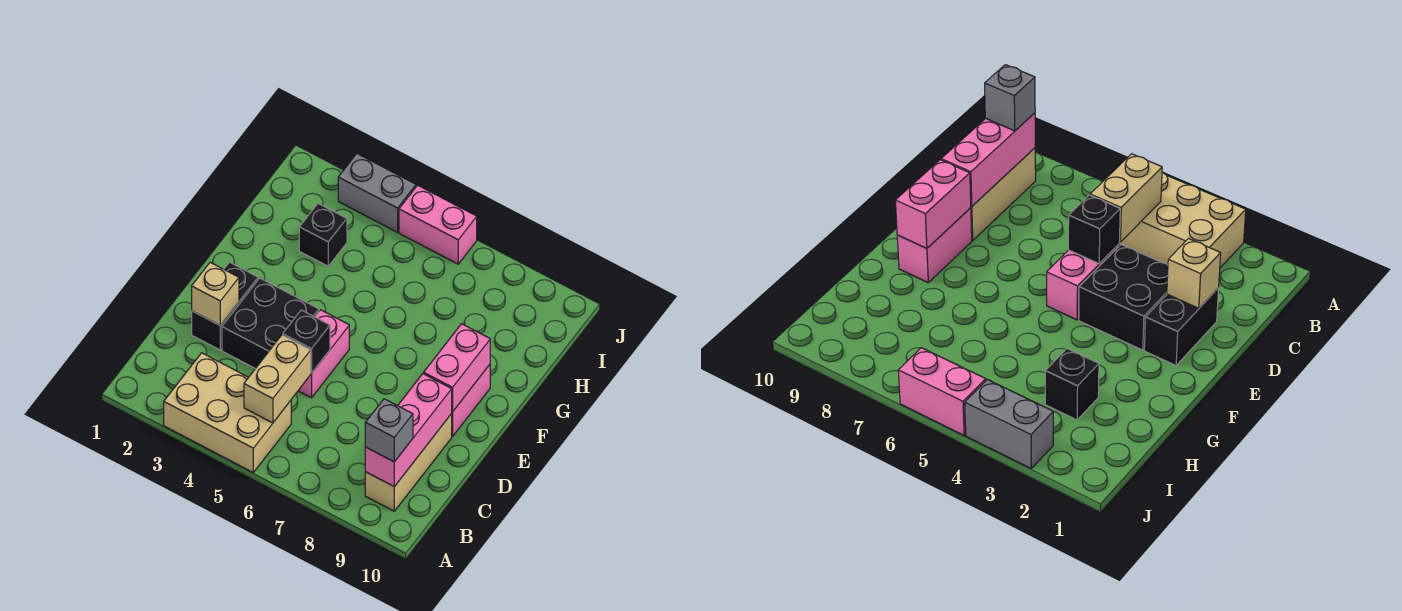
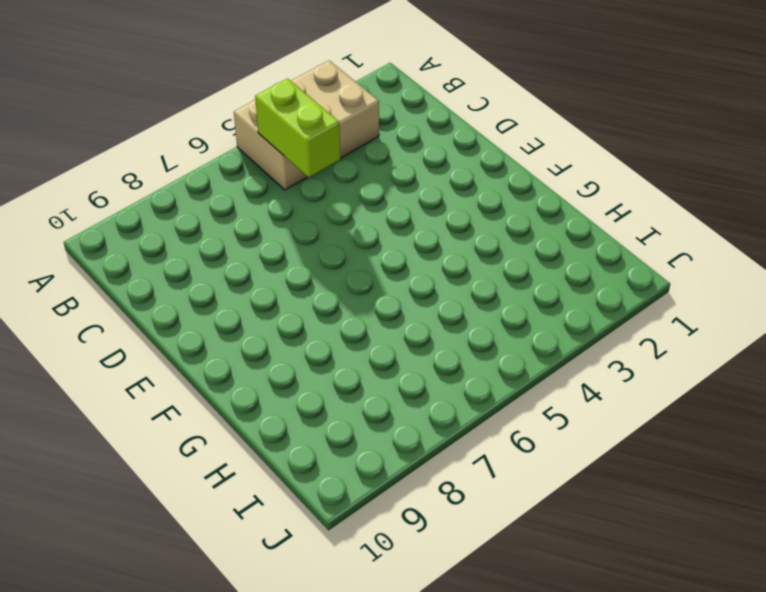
lime brick B5:C5 level 2 -> tan brick B5:C5 level 2
none -> tan brick B9:D9 level 1
none -> black brick D2:E2 level 1
none -> black brick D3:E4 level 1

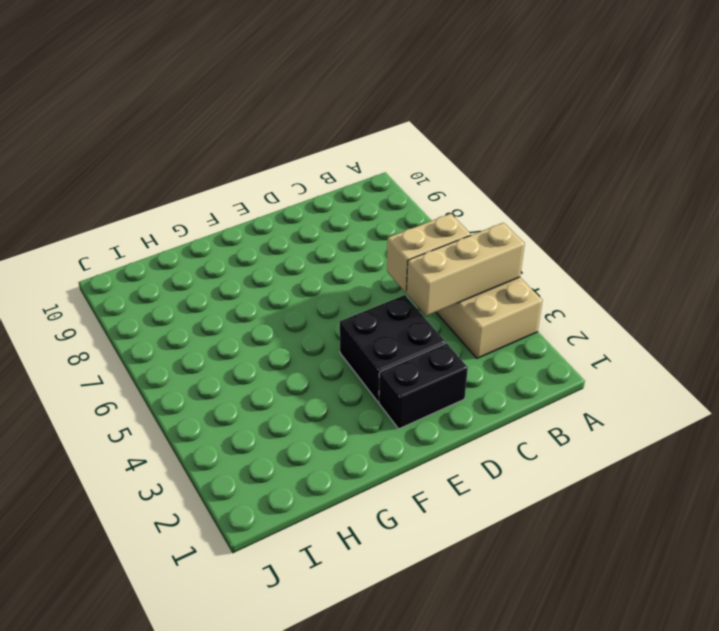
tan brick A4:C4 level 2 -> tan brick B9:D9 level 1
none -> pink brick D5:E5 level 1
none -> pink brick E9:F9 level 1
none -> black brick H3 level 1

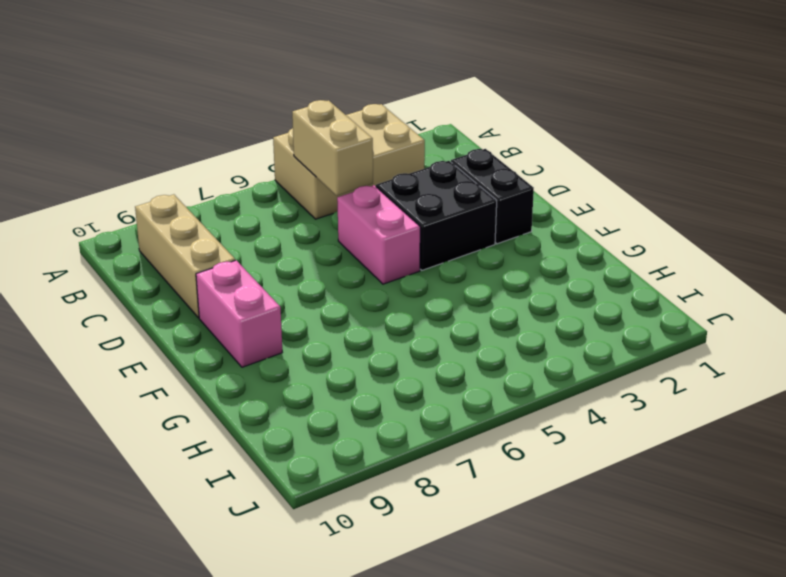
none -> black brick H3 level 1
none -> grey brick J3:J4 level 1
none -> pink brick J5:J6 level 1

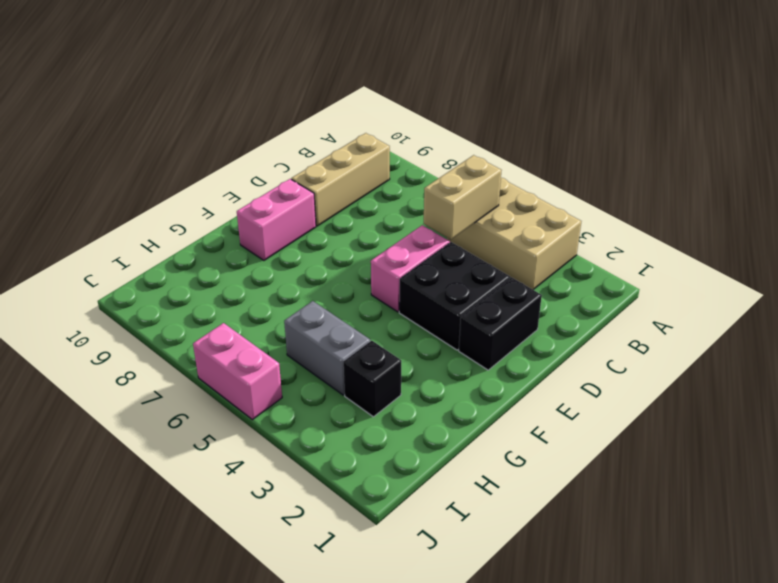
grey brick H4:H5 level 1 -> grey brick J3:J4 level 1
none -> pink brick B9:D9 level 2
none -> tan brick D2 level 2
none -> black brick D5 level 2

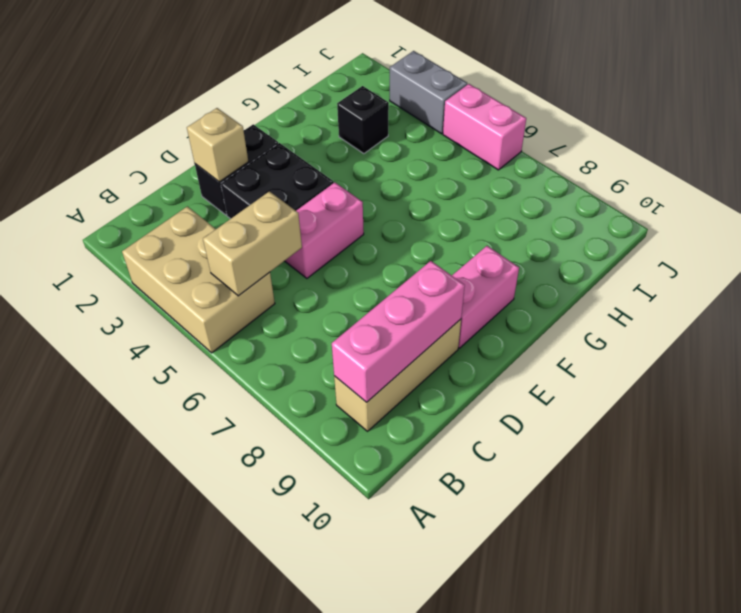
none -> black brick D5 level 2
none -> pink brick E9:F9 level 2
none -> grey brick B9 level 3

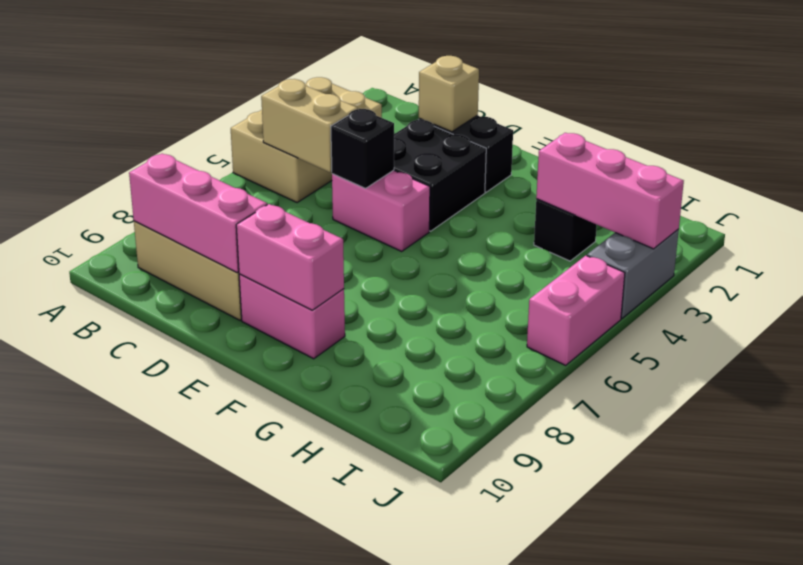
pink brick H3:J3 level 2 -> none
none -> grey brick B9 level 3

